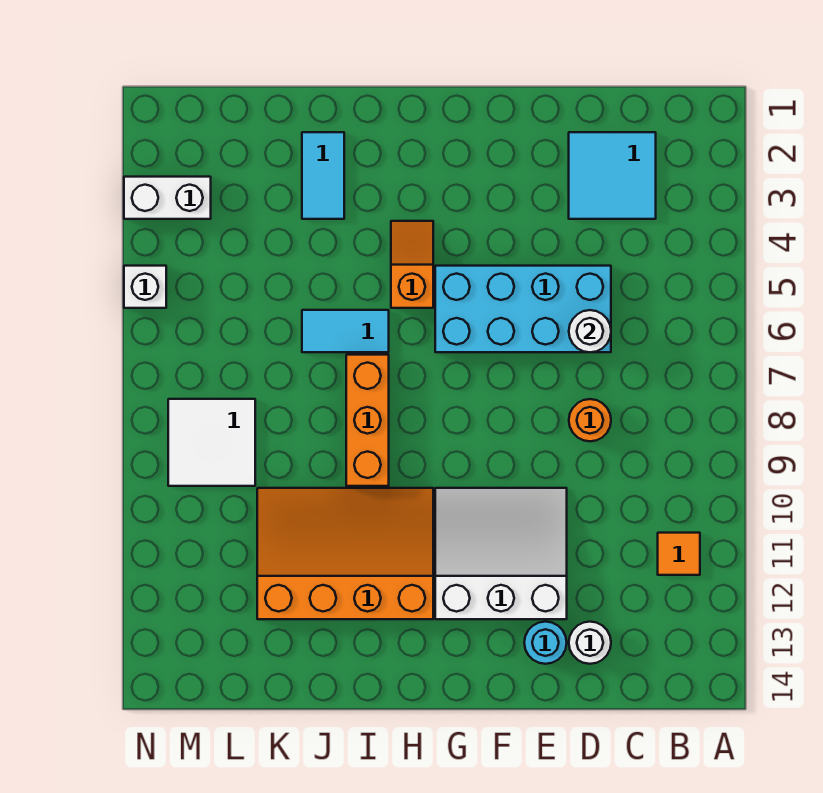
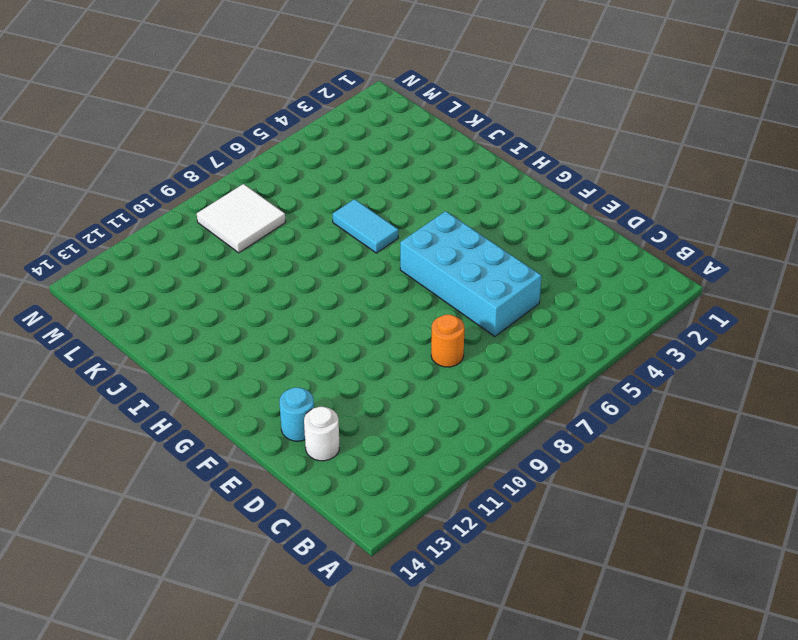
none -> orange tile B11 level 1
none -> cyan tile C2:D3 level 1
none -> white slope E10:G12 level 1 top 12

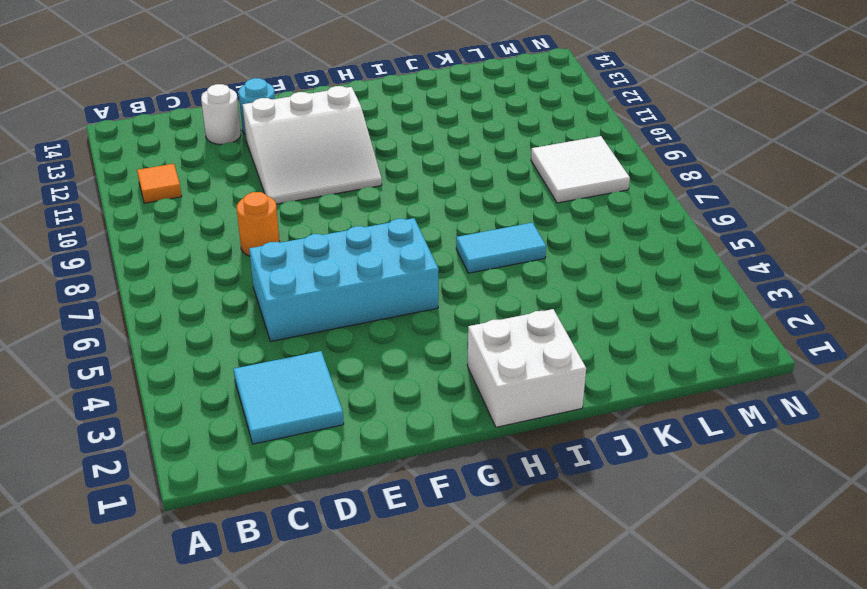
white brick H1:I2 level 1 -> none
none -> orange slope H4:H5 level 1 top 5
none -> orange slope H10:K12 level 1 top 12
none -> orange brick I7:I9 level 1

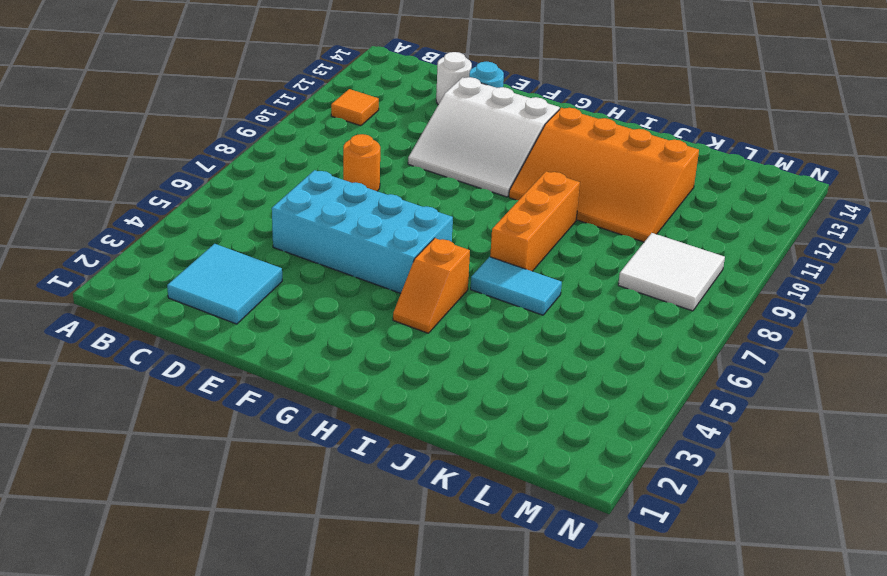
none -> cyan tile J2:J3 level 1
none -> white brick M3:N3 level 1
none -> white brick N5 level 1

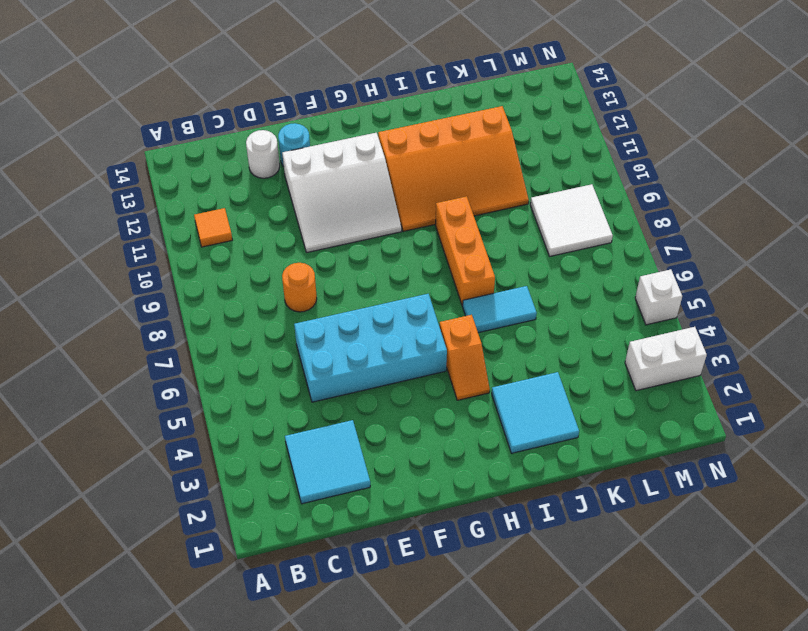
cyan tile I2:J3 level 1 -> cyan tile J2:J3 level 1
none -> white round brick D6 level 2

